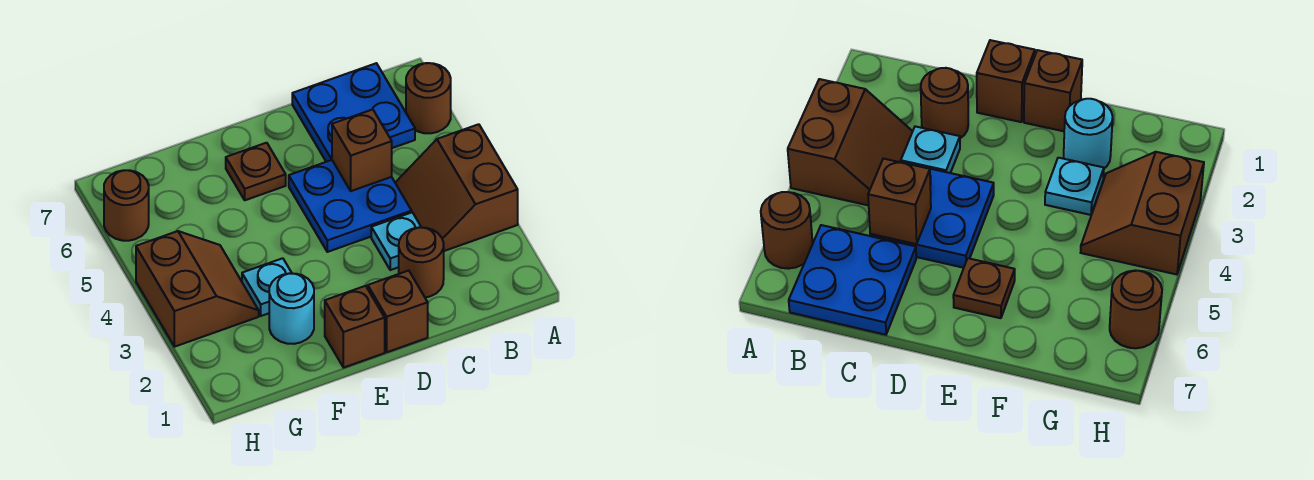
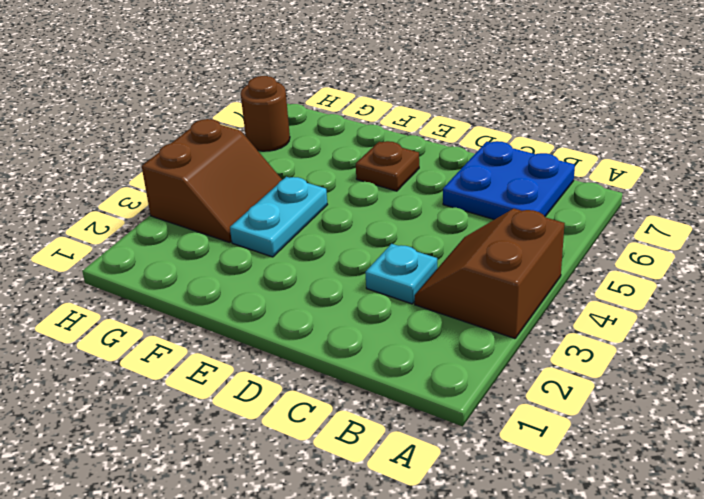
cyan plate F3:F4 level 1 -> cyan plate F3 level 1
none -> brown round brick A6 level 1
none -> brown round brick C2 level 1
none -> blue plate C4:D5 level 1

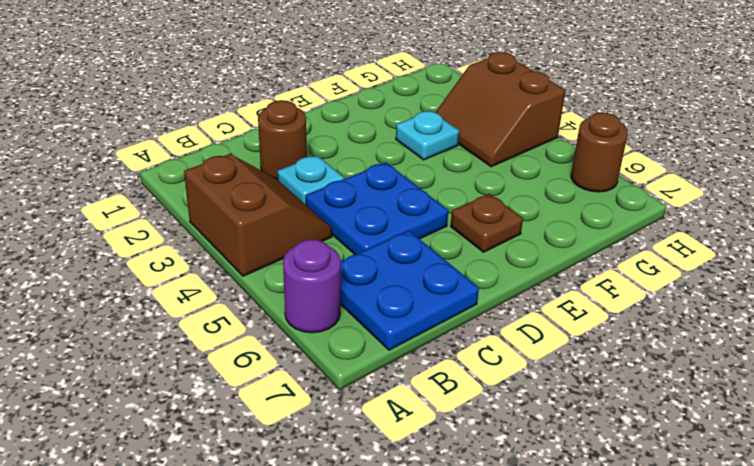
purple round brick A6 level 1 -> brown round brick A6 level 1
none -> brown brick D1 level 1
none -> brown brick E1 level 1
none -> cyan round brick F2 level 1

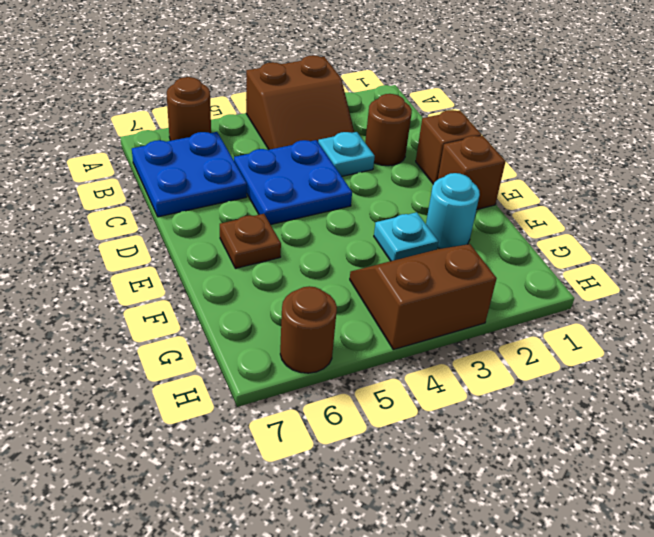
none -> brown brick C5 level 2

